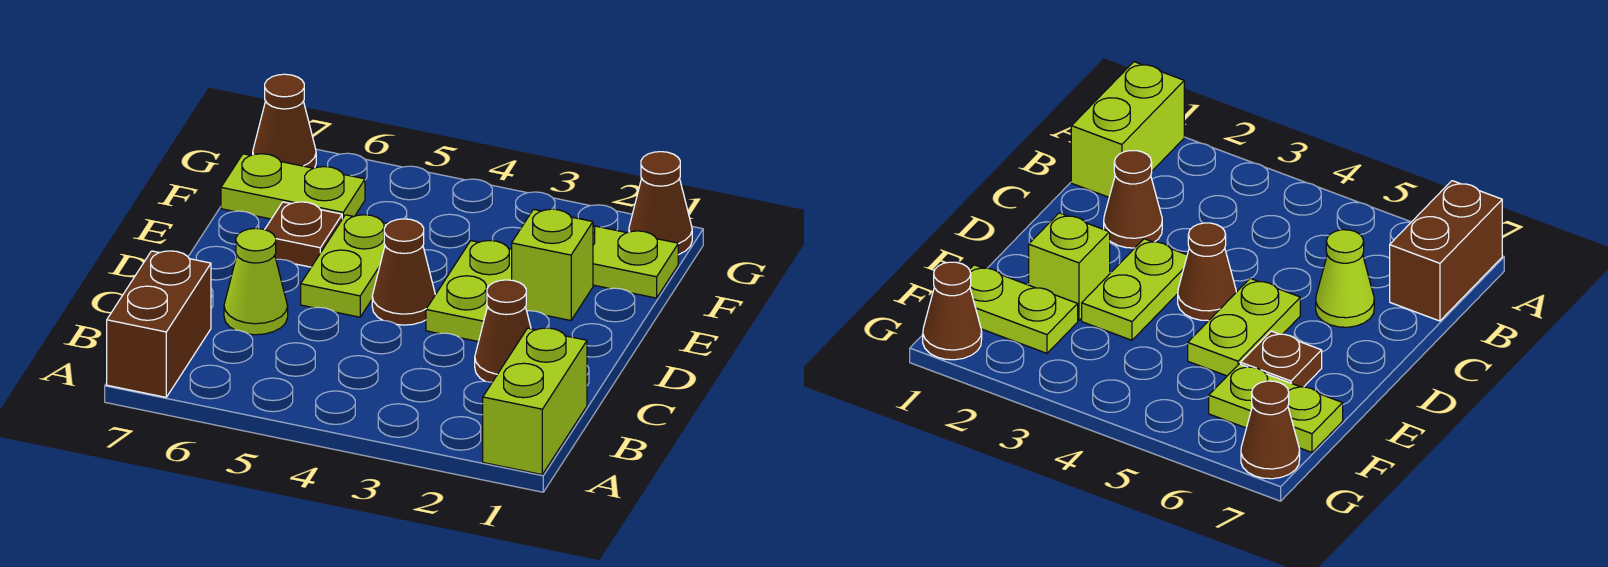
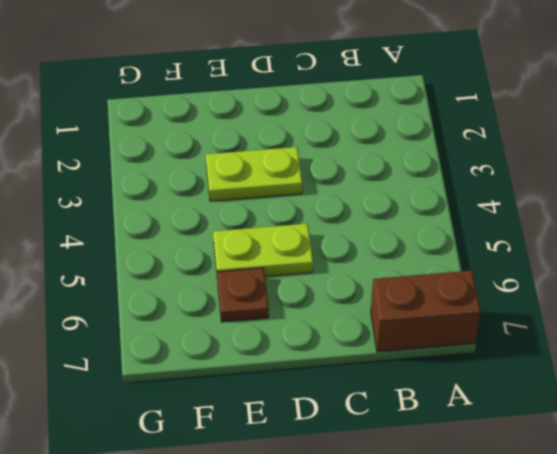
none -> lime brick A1:B1 level 1
none -> brown cone C2 level 1
none -> lime cone C6 level 1

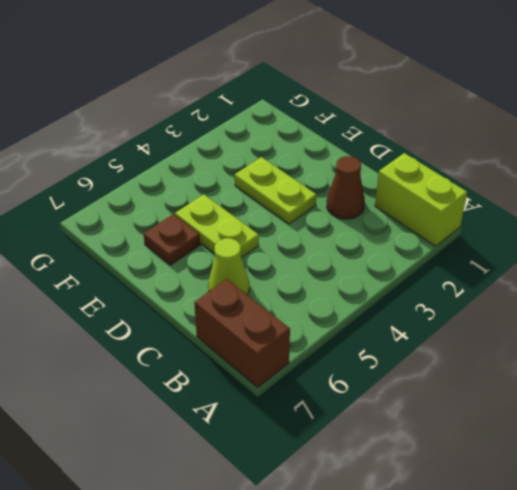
none -> brown cone D4 level 1
none -> lime brick E2 level 1
none -> lime plate F1:F2 level 1

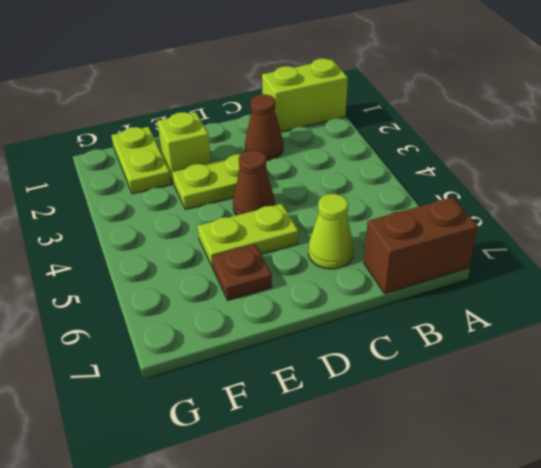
none -> lime plate F6:F7 level 1
none -> brown cone G1 level 1
none -> brown cone G7 level 1

